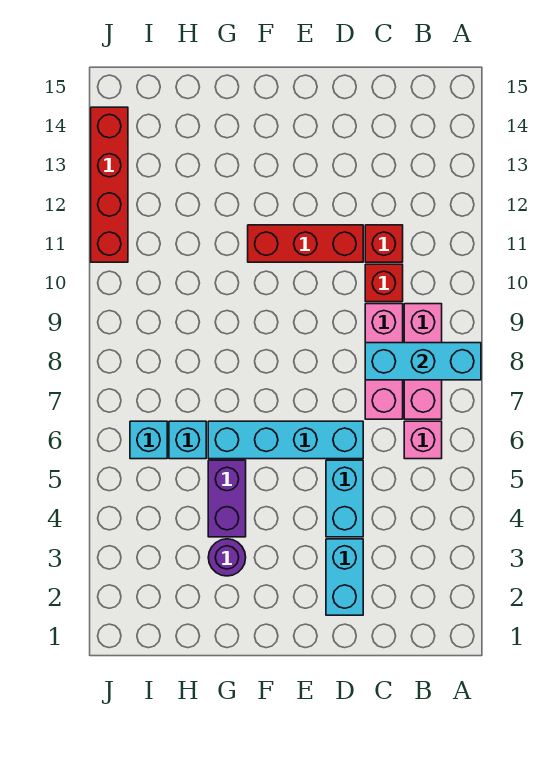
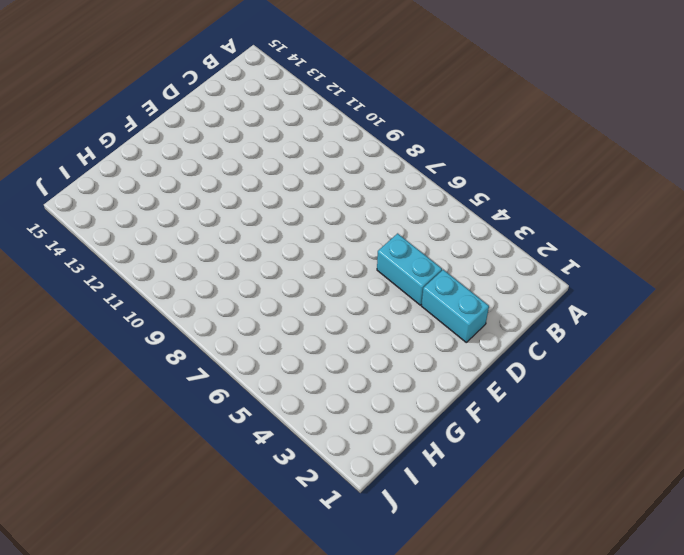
none -> pink brick B6 level 1
none -> pink brick B7:B9 level 1
none -> pink brick C7:C9 level 1

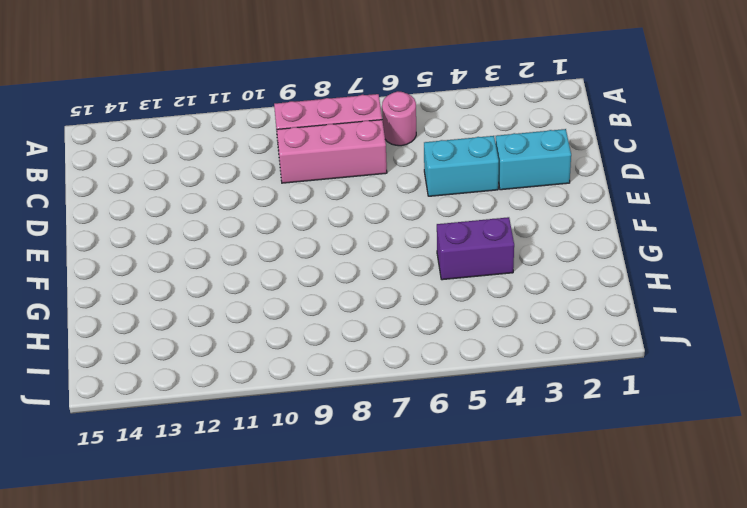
pink round brick B6 level 1 -> pink brick B6 level 1
none -> red brick C10 level 1
none -> red brick C11 level 1
none -> cyan brick D6:G6 level 1

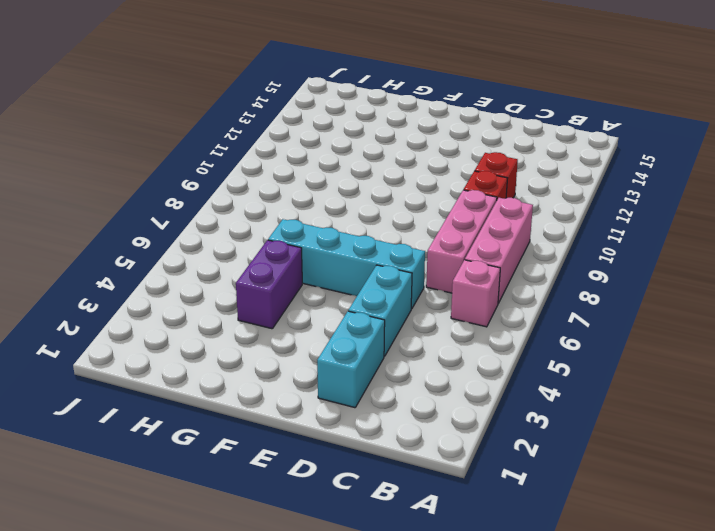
none -> red brick D11:F11 level 1
none -> purple round brick G3 level 1
none -> cyan brick H6 level 1

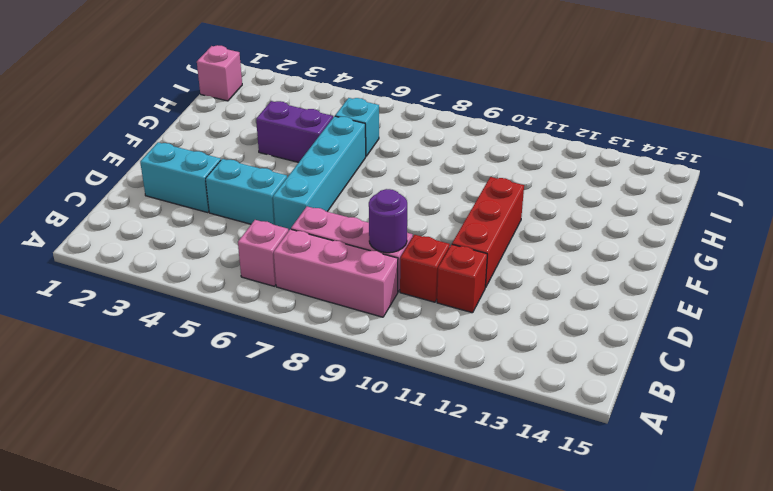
purple round brick C9 level 2 -> purple round brick G3 level 1
pink brick I1 level 1 -> none
none -> cyan brick I6 level 1
none -> red brick J11:J14 level 1
none -> cyan brick A8:C8 level 2

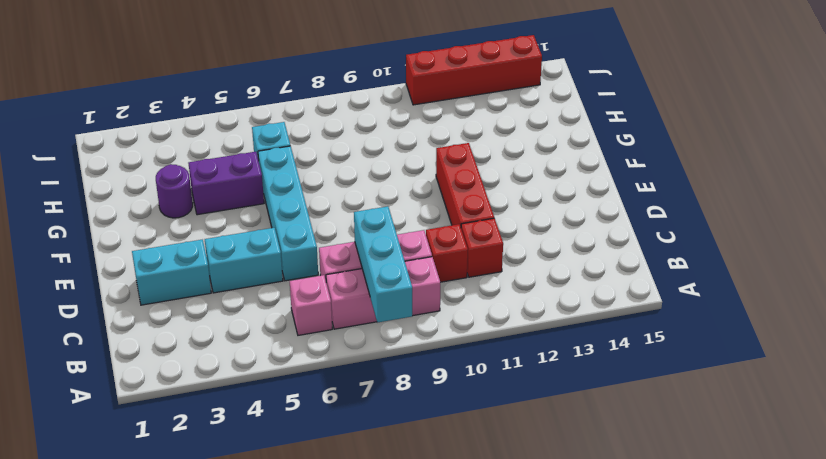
none -> cyan brick I6 level 1

